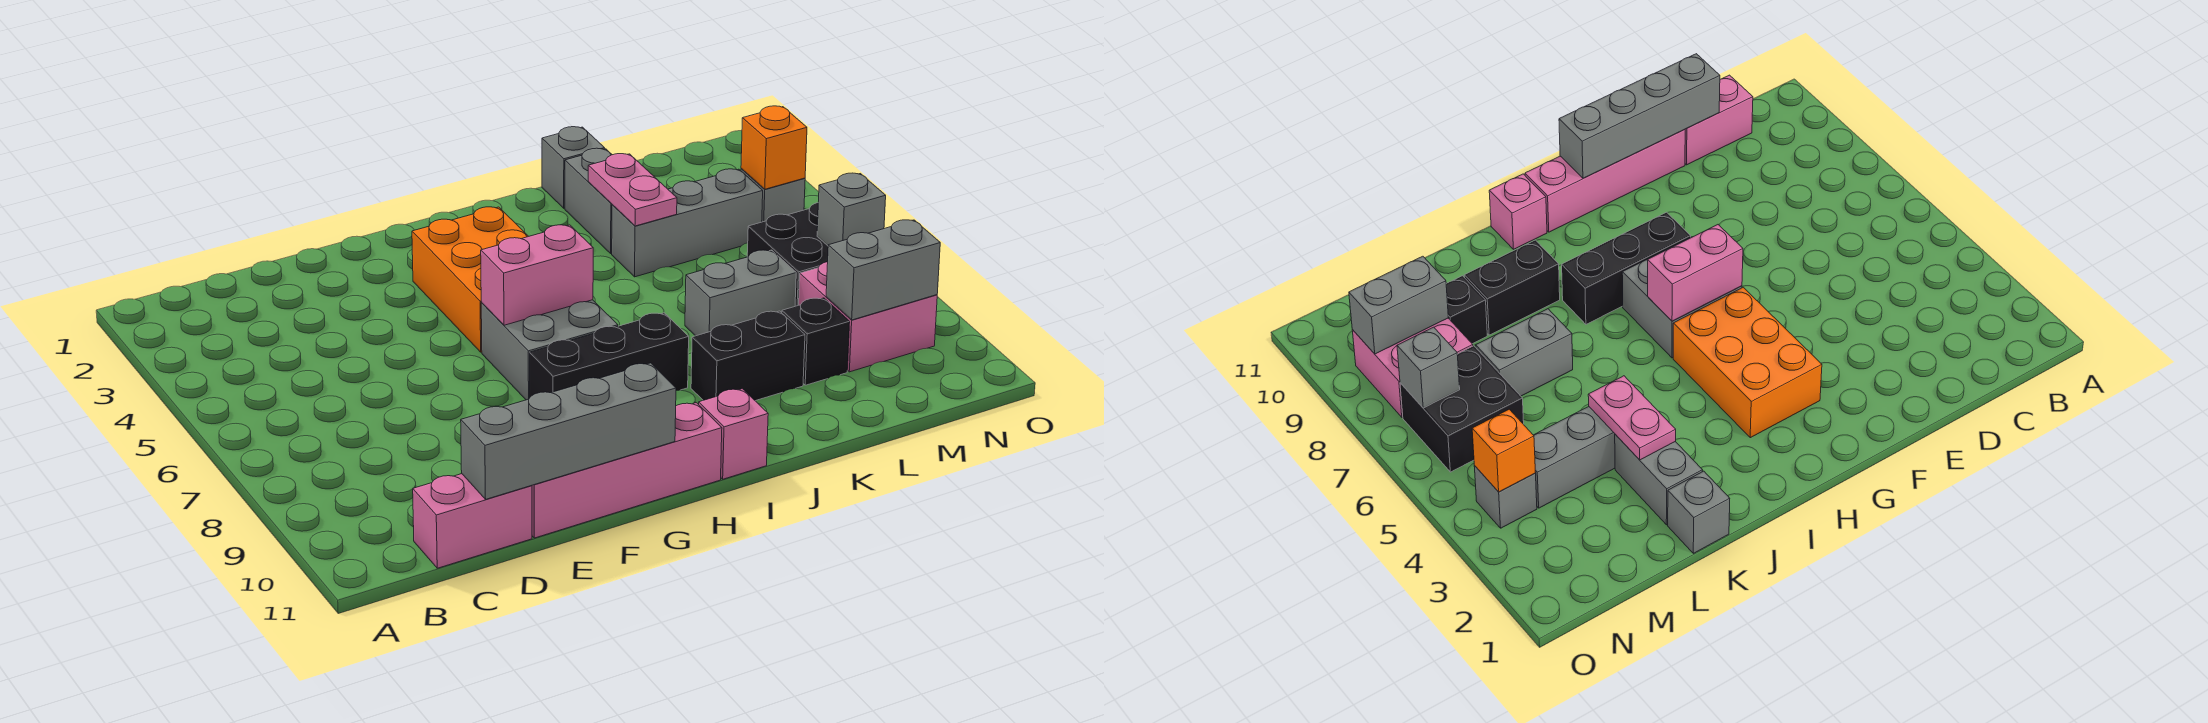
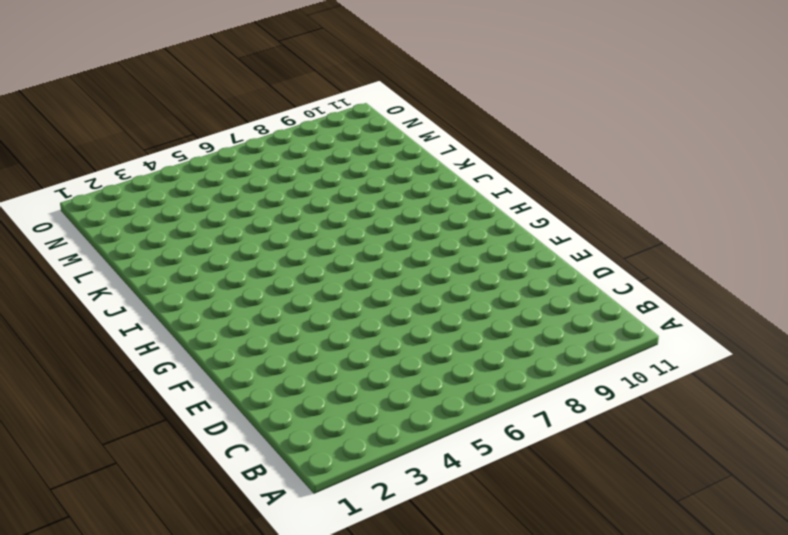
none -> pink brick C11:D11 level 1
none -> pink brick E11:H11 level 1
none -> orange brick G3:H5 level 1

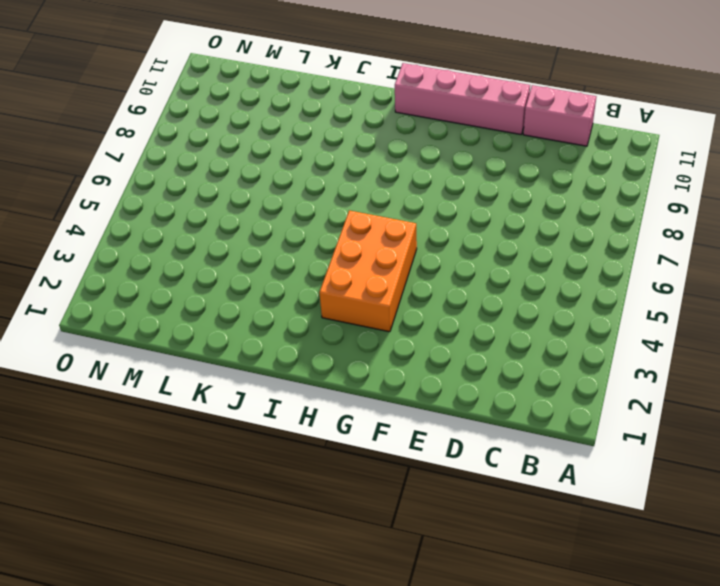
none -> grey brick G6:H7 level 1
none -> black brick G8:I8 level 1
none -> pink brick I11 level 1

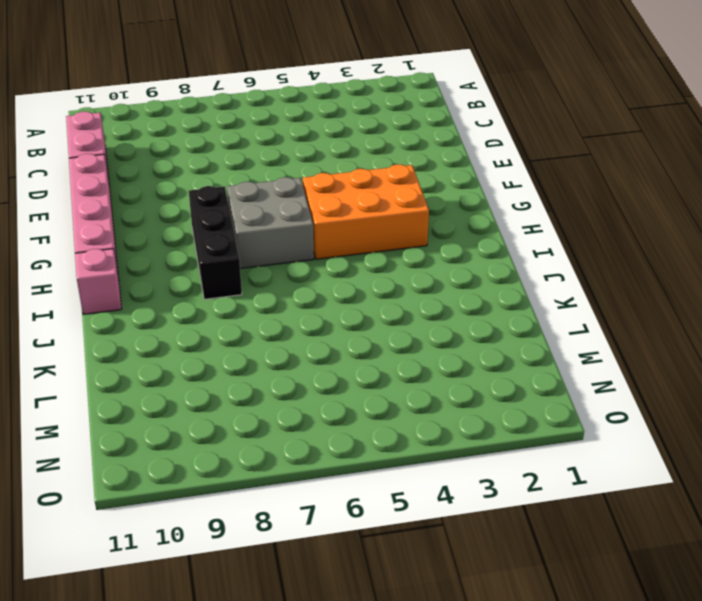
none -> black brick J9:K9 level 1
none -> grey brick K1 level 1
none -> grey brick K2:K3 level 1

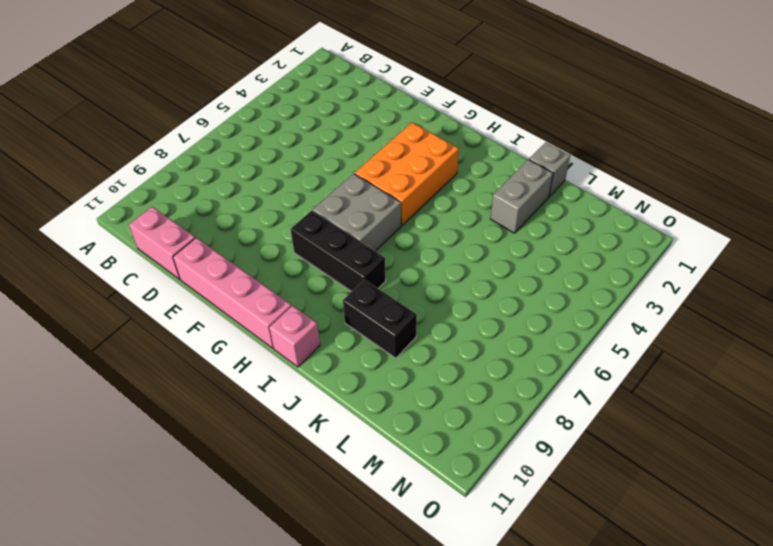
none -> grey brick K4:M4 level 1
none -> grey brick K7:L7 level 1
none -> black brick L9 level 1

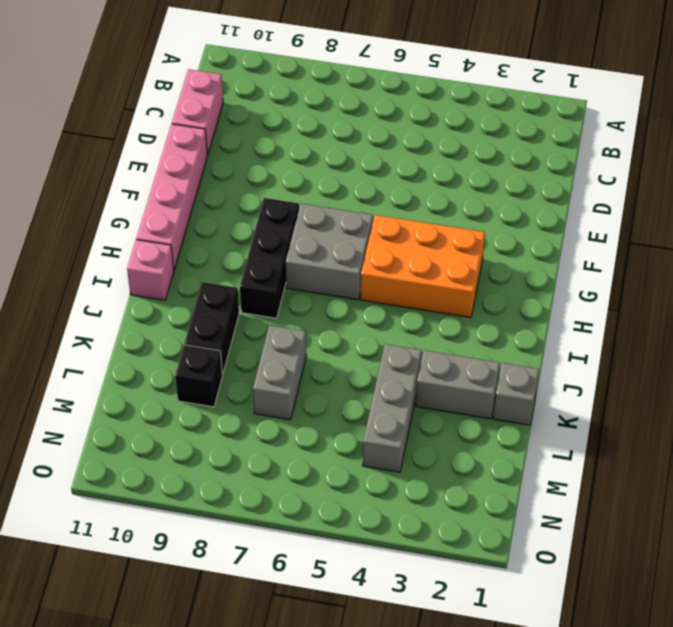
none -> black brick M6:N7 level 1
none -> pink brick M8:N9 level 1
none -> grey brick N4 level 1

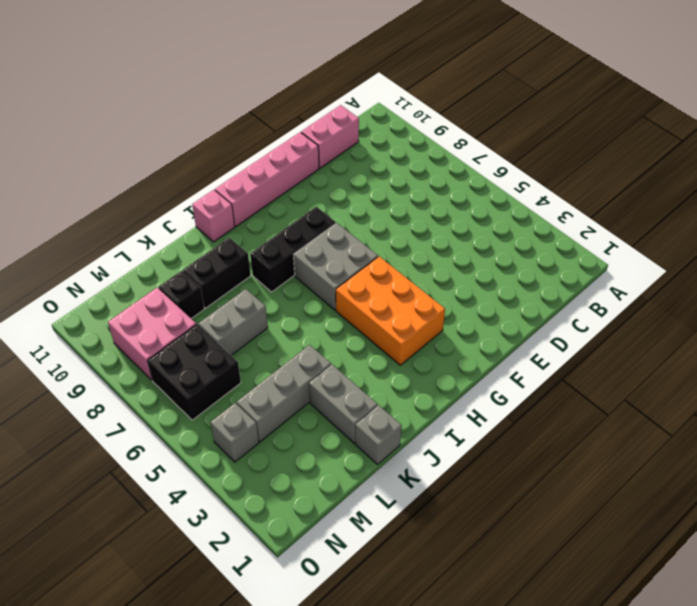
none -> grey brick D11:G11 level 2
none -> pink brick G6:H6 level 2
none -> pink plate K3:K4 level 2

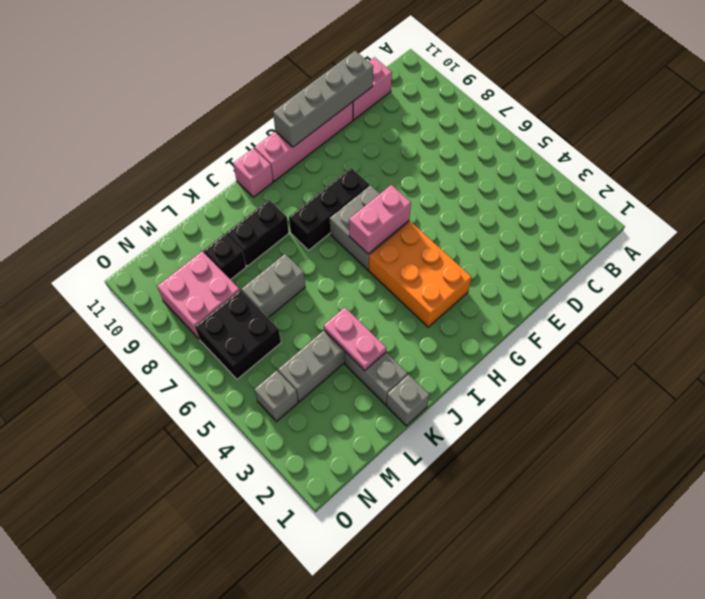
none -> grey brick M9:N9 level 2
none -> orange brick N4 level 2
none -> grey brick N7 level 2

